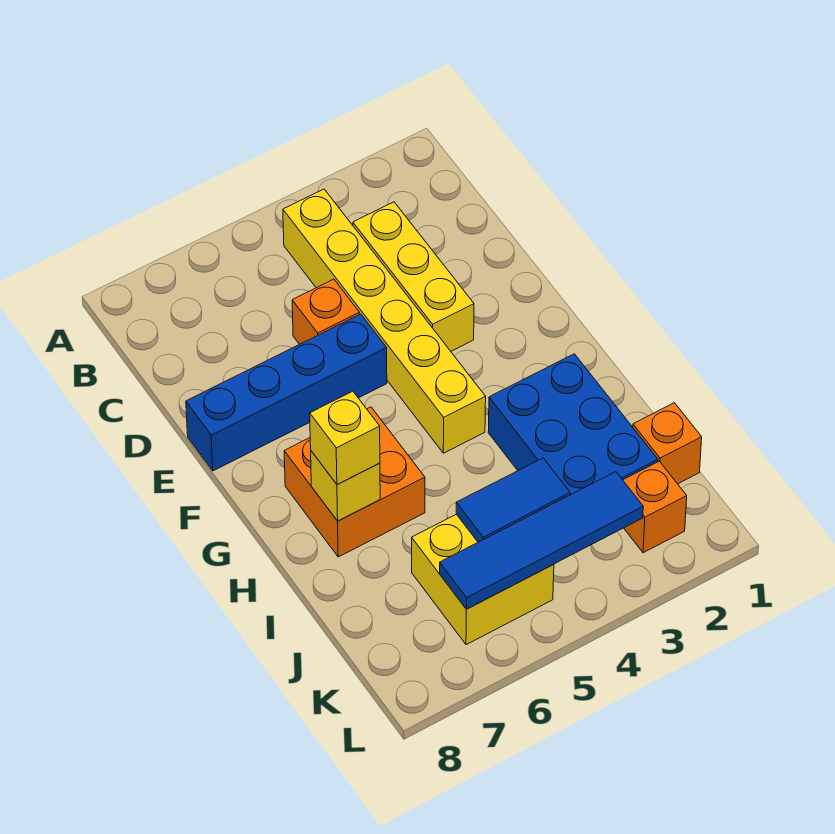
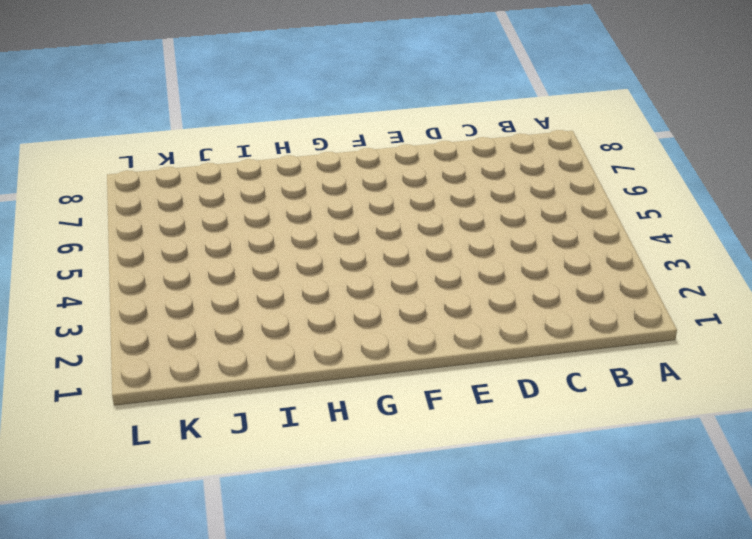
none -> yellow brick B4:G4 level 1
none -> yellow brick C3:E3 level 1
none -> orange brick D5 level 1

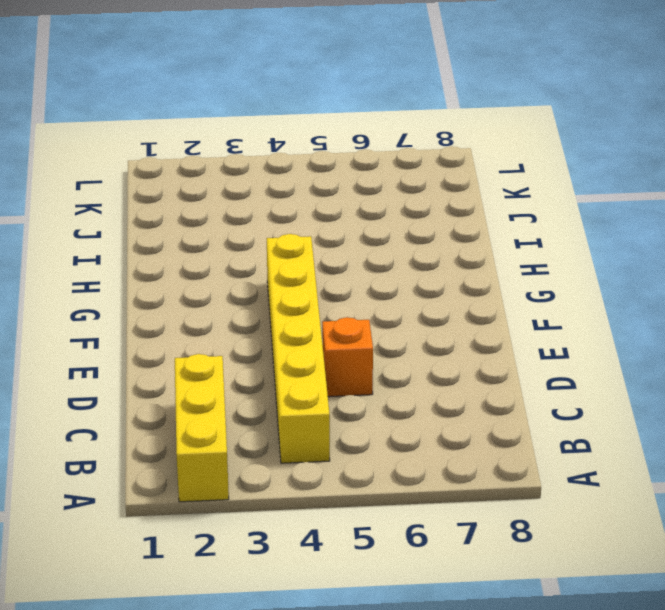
yellow brick A2:C2 level 1 -> yellow brick C3:E3 level 1
none -> blue brick E5:E8 level 1
none -> orange brick G6:H7 level 1
none -> blue brick H2:J3 level 1

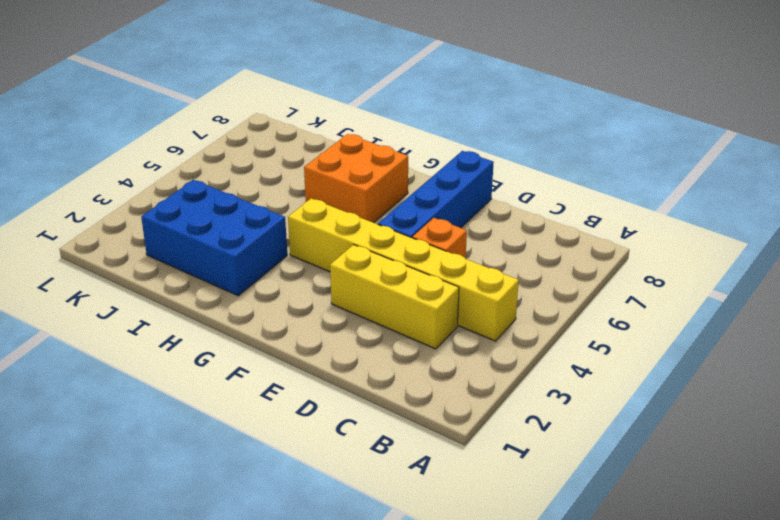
none -> orange brick J1 level 1
none -> yellow brick J5:K6 level 1
none -> orange brick K2 level 1

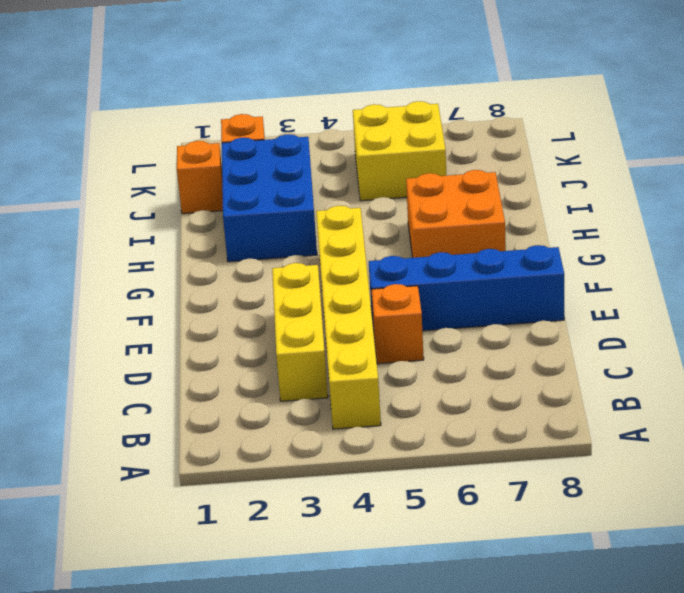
none -> yellow brick H7 level 2
none -> blue tile J4:J5 level 2
none -> blue tile K3:K6 level 2

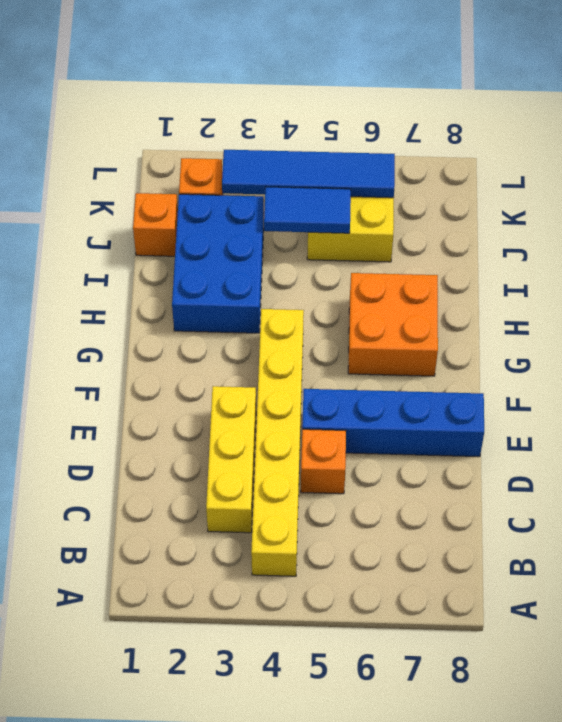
none -> yellow brick H7 level 2
none -> yellow brick H7 level 3

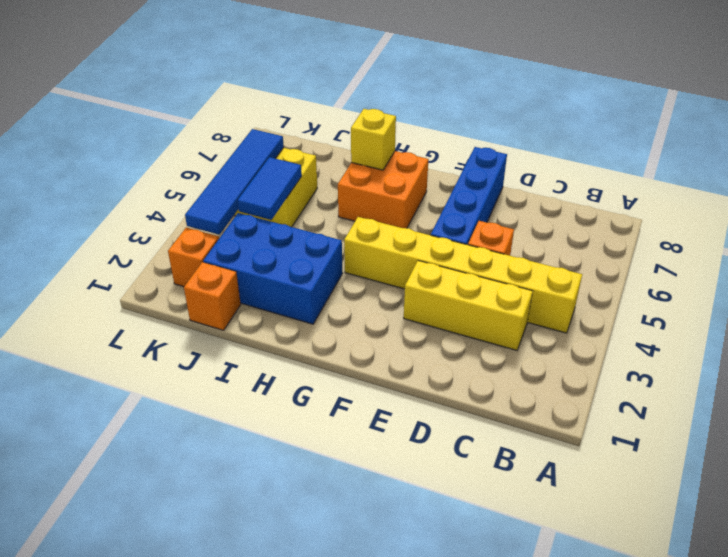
none -> yellow brick H7 level 3

